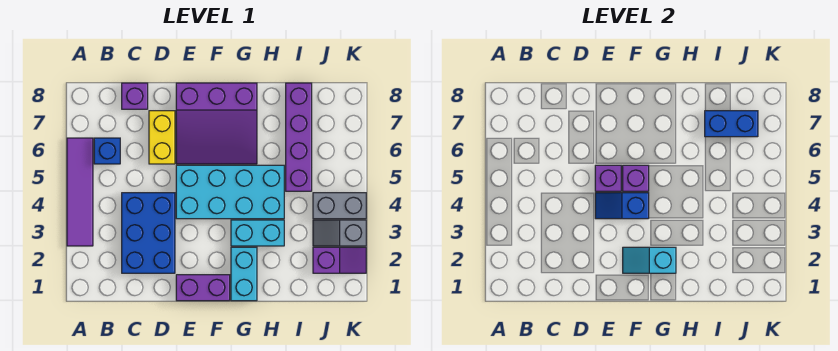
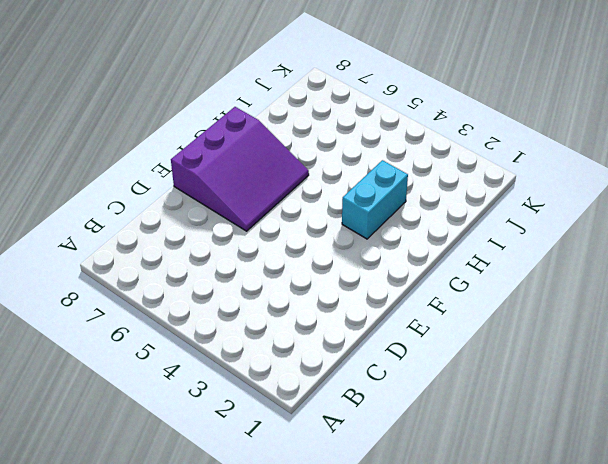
none -> purple tile A3:A6 level 1
none -> blue brick B6 level 1
none -> blue brick C2:D4 level 1

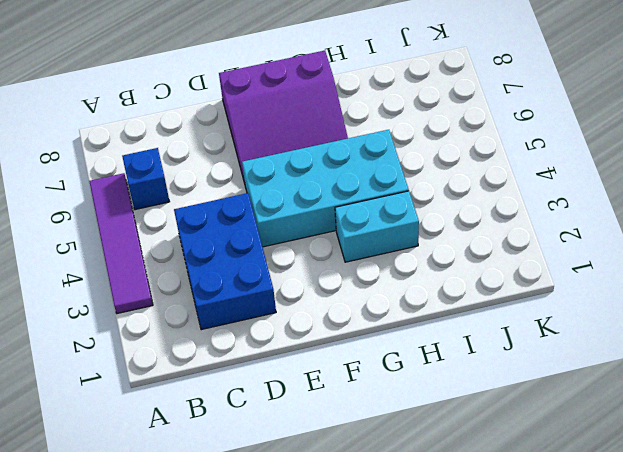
none -> purple brick C8 level 1
none -> yellow brick D6:D7 level 1
none -> purple brick E1:F1 level 1

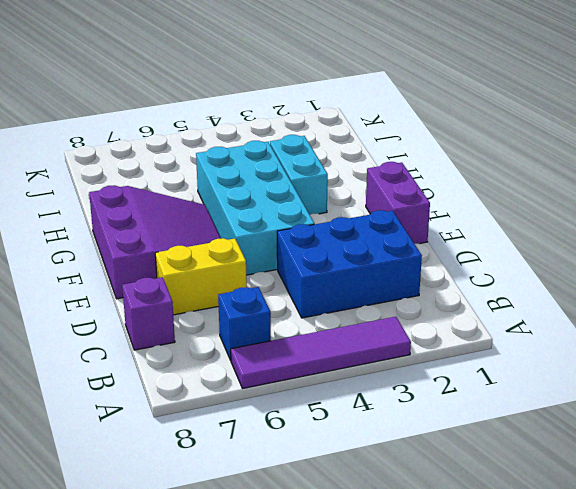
none -> cyan brick G1:G2 level 1
none -> purple brick I5:I8 level 1
none -> purple slope J2:K2 level 1 top J

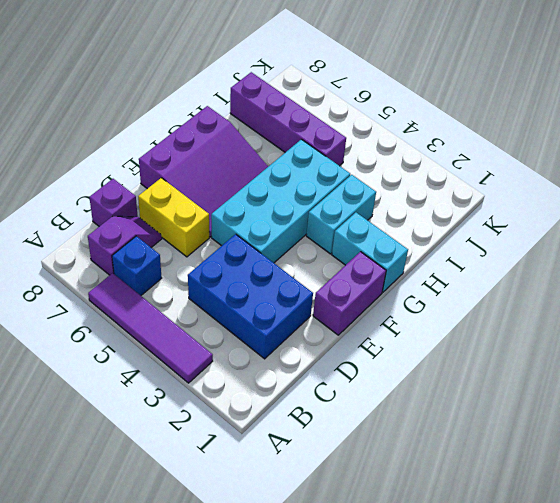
purple slope B7:C7 level 1 top B -> purple slope J2:K2 level 1 top J
none -> grey slope J3:K3 level 1 top K
none -> grey brick J4:K4 level 1
none -> blue slope E4:F4 level 2 top F

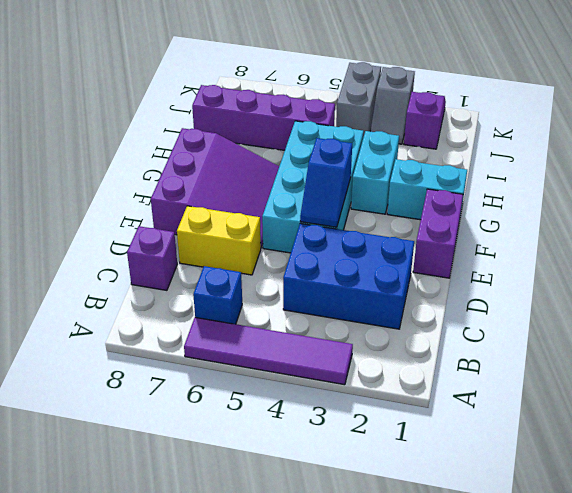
none -> purple brick E5 level 2
none -> cyan slope F2:G2 level 2 top G
none -> purple brick F5 level 2

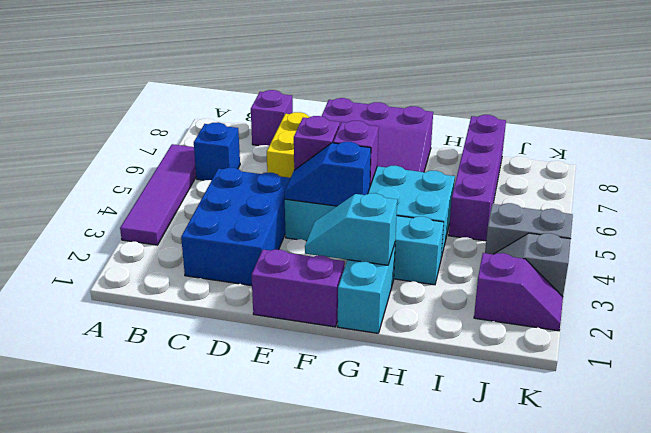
none -> blue brick I7:J7 level 2

